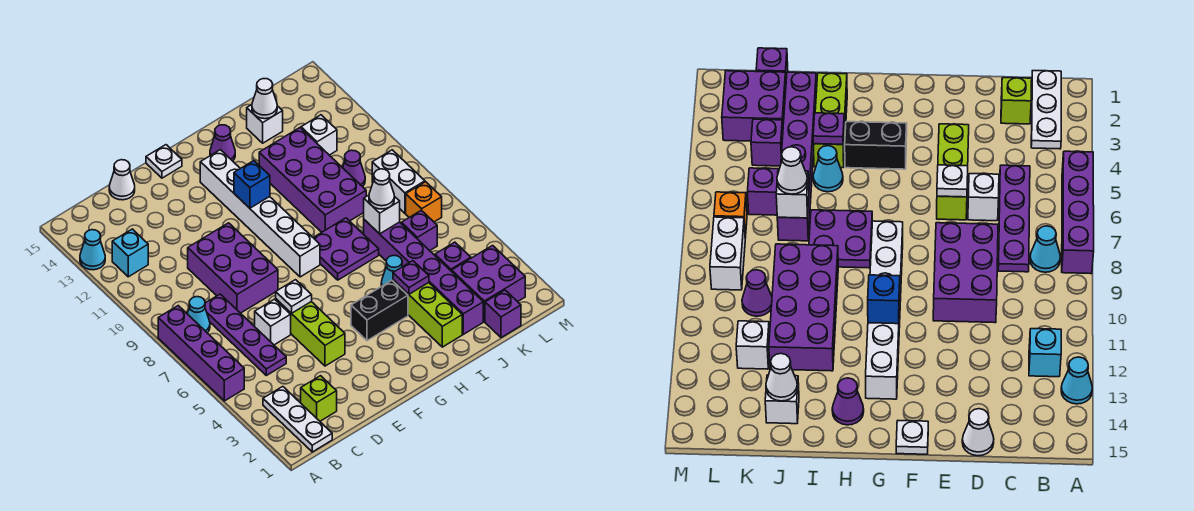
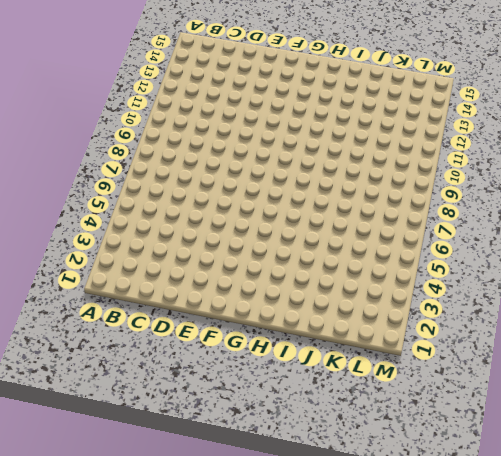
none -> purple brick A5:A8 level 1
none -> cyan cone A13 level 1
none -> white plate B1:B3 level 1
none -> cyan cone B8 level 1

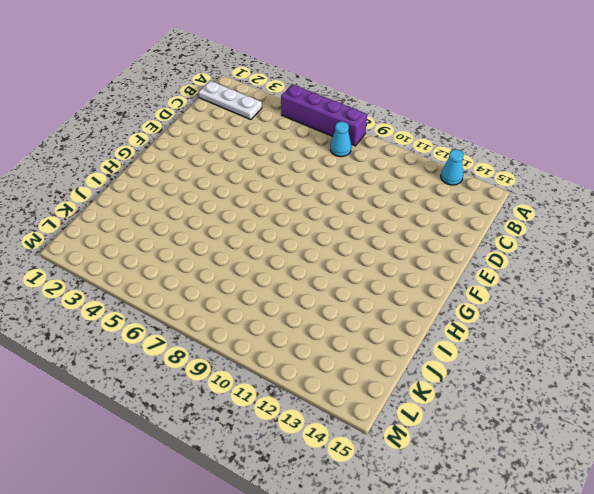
none -> cyan brick B12 level 1
none -> lime brick C2 level 1
none -> purple plate C5:C8 level 1
none -> white brick D6 level 1

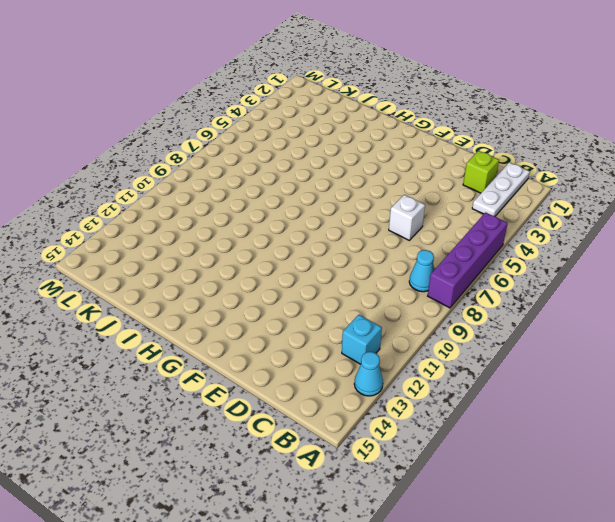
none -> purple plate C5:C8 level 1
none -> purple brick D8:E10 level 1
none -> white cone D15 level 1
none -> lime brick E4:E6 level 1

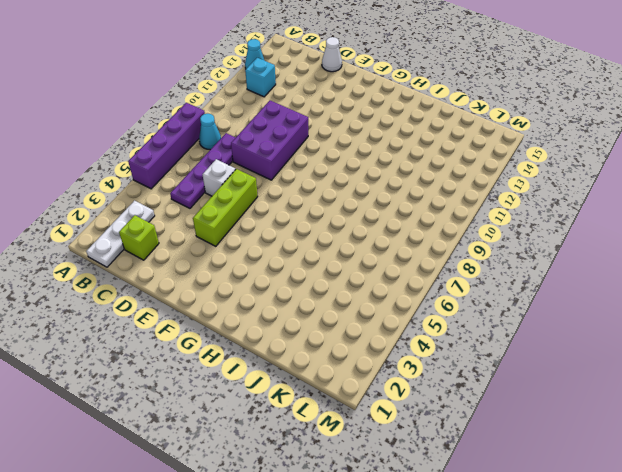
none -> white plate F15 level 1
none -> black brick G4:H4 level 1
none -> white brick G8:G13 level 1
none -> purple plate H7:I8 level 1

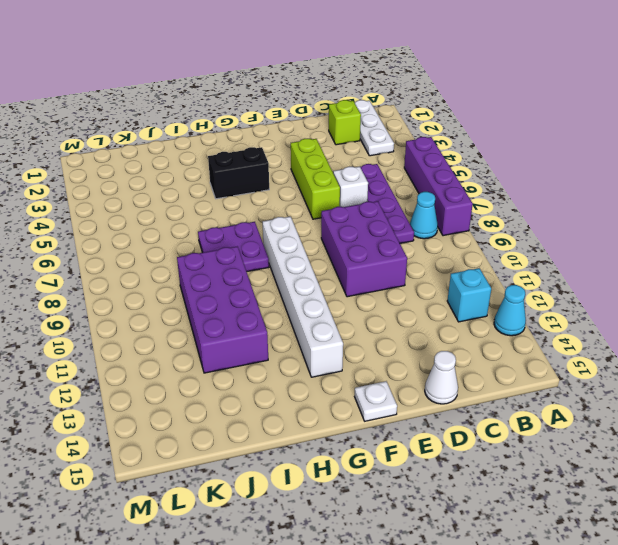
none -> purple cone H14 level 1
none -> lime brick I2:I4 level 1
none -> cyan cone I5 level 1
none -> purple brick J2:J7 level 1

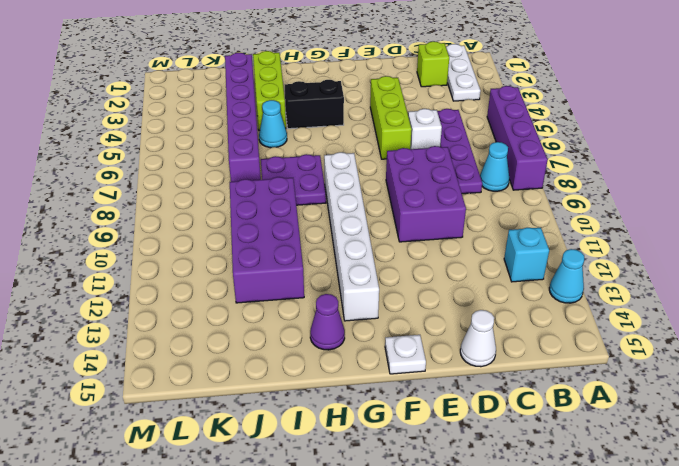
none -> white brick J14 level 1
none -> purple brick K1 level 1
none -> purple brick K2:L3 level 1
none -> purple brick K4 level 1

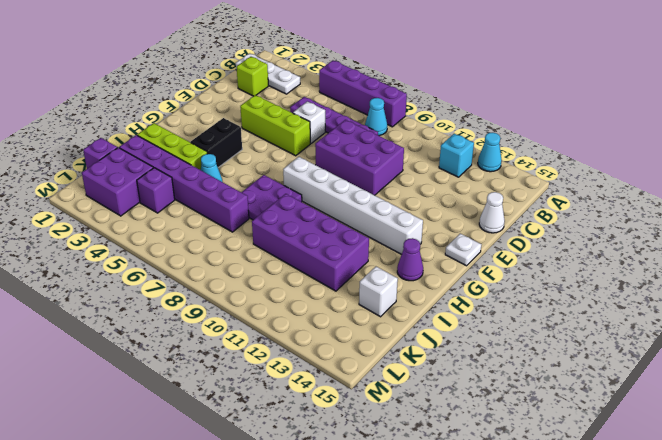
none -> purple brick K6 level 1
none -> purple cone K10 level 1
none -> white brick K12 level 1
none -> orange brick L7 level 1

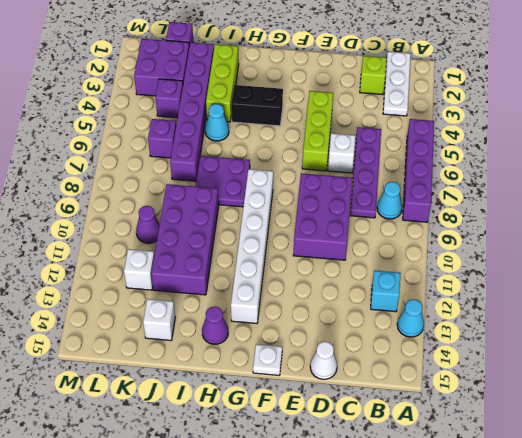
none -> orange brick L7 level 1
none -> white brick L8:L9 level 1
none -> white plate E6 level 2
none -> blue brick G11 level 2

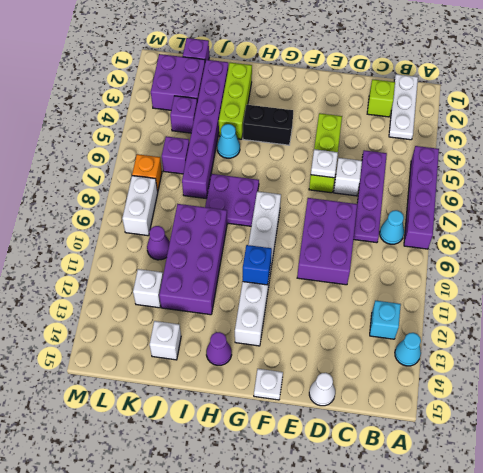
none -> purple plate I4 level 2
none -> white brick J7 level 2
none -> white cone J14 level 2
none -> white cone J7 level 3

